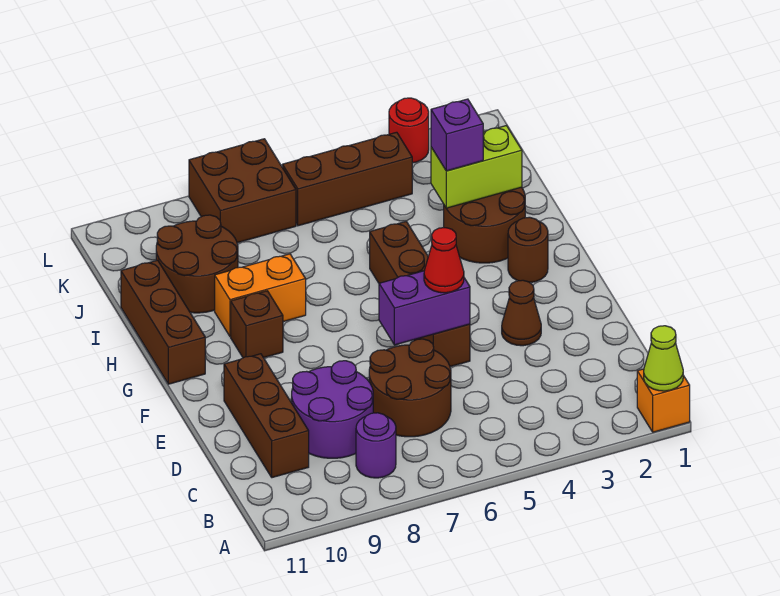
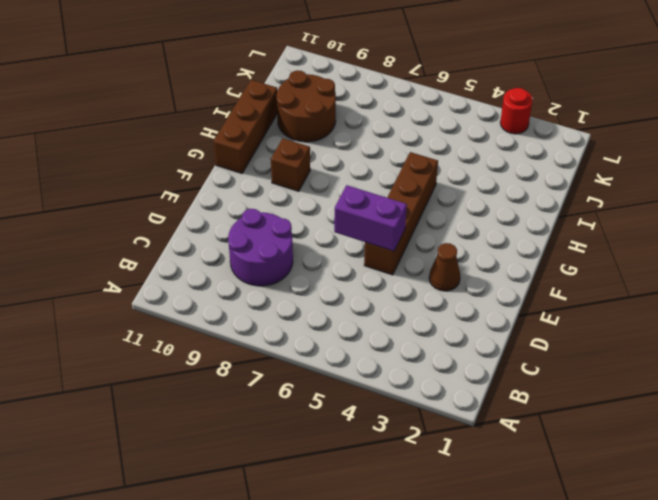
none -> orange brick A1 level 1
none -> purple round brick B8 level 1
none -> brown round brick C6:D7 level 1

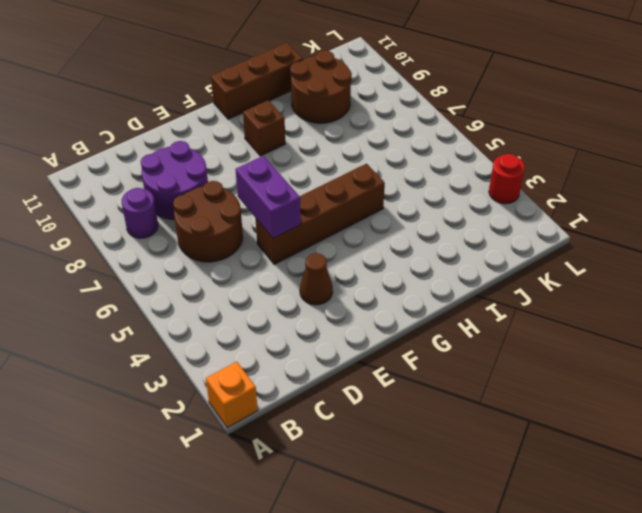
none -> brown brick C10:E10 level 1
none -> brown round brick G2 level 1
none -> brown round brick H2:I3 level 1

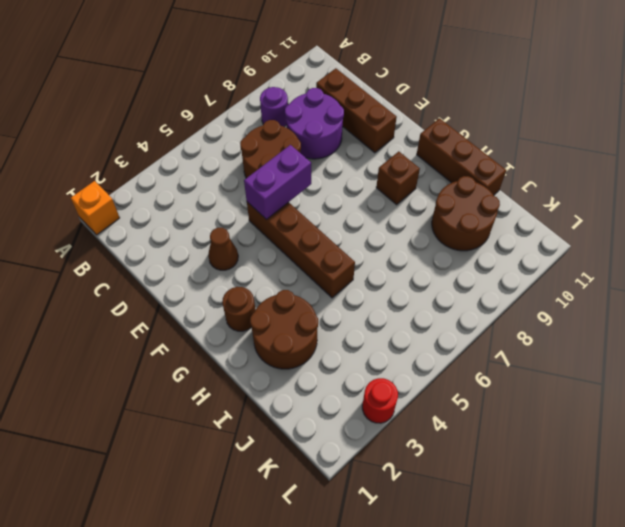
none -> orange brick H8:H9 level 1
none -> brown brick K4:K6 level 1
none -> brown brick K7:L8 level 1

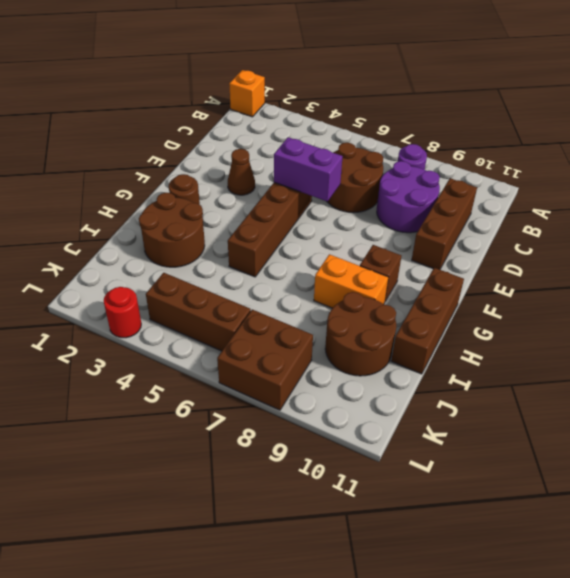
none -> lime cone A1 level 2
none -> lime brick I2:I3 level 2
none -> red cone E5 level 3

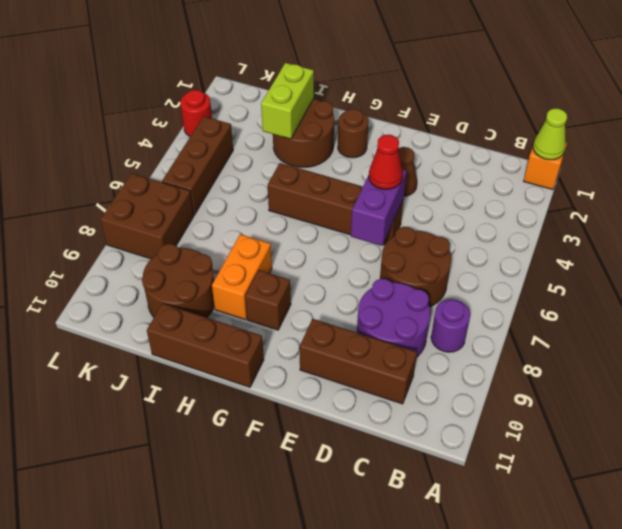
none -> purple brick I3 level 3

